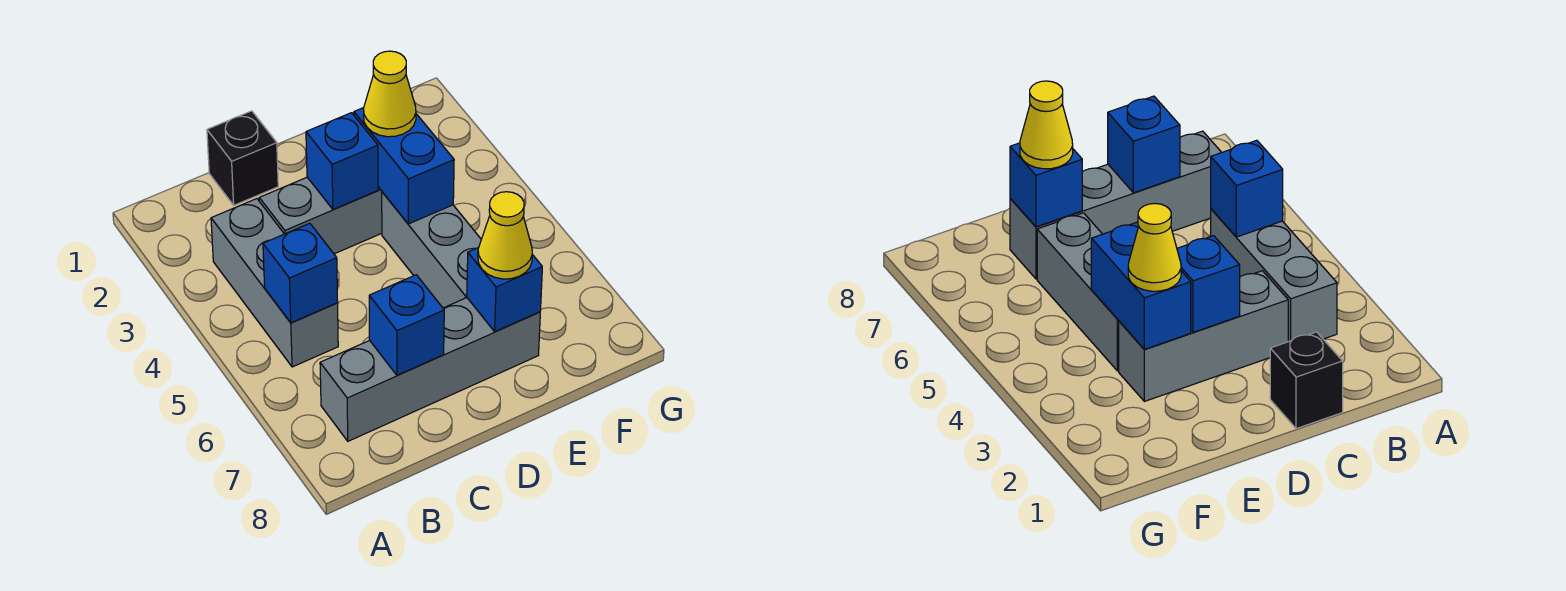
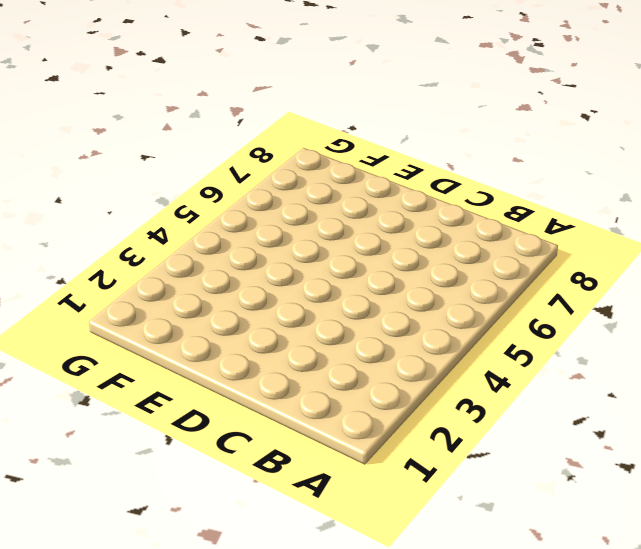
none -> grey brick B3:B5 level 1
none -> grey brick B7:E7 level 1
none -> black brick C1 level 1

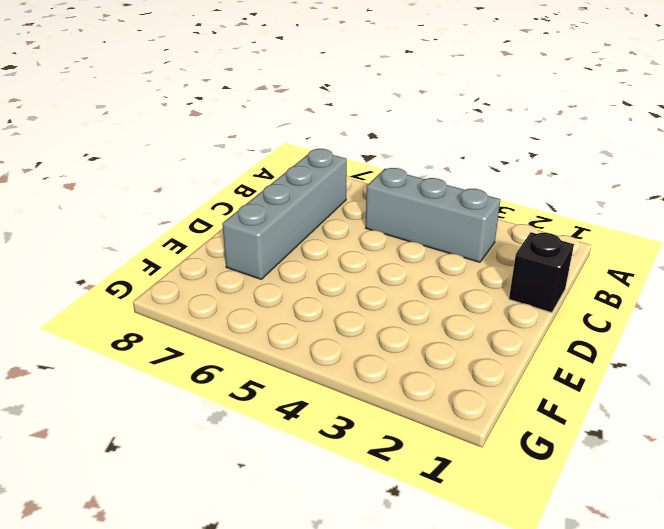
none -> grey brick C3:E3 level 1
none -> grey brick E4:E6 level 1
none -> blue brick B5 level 2

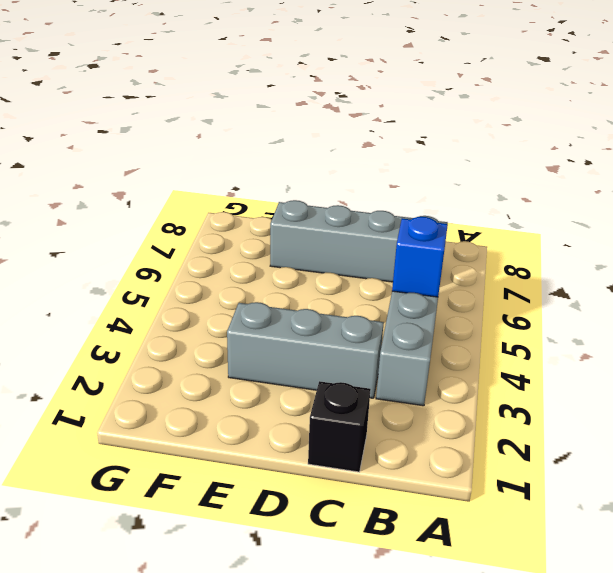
none -> grey brick E4:E6 level 1
none -> blue brick C7 level 2
none -> blue brick D3 level 2

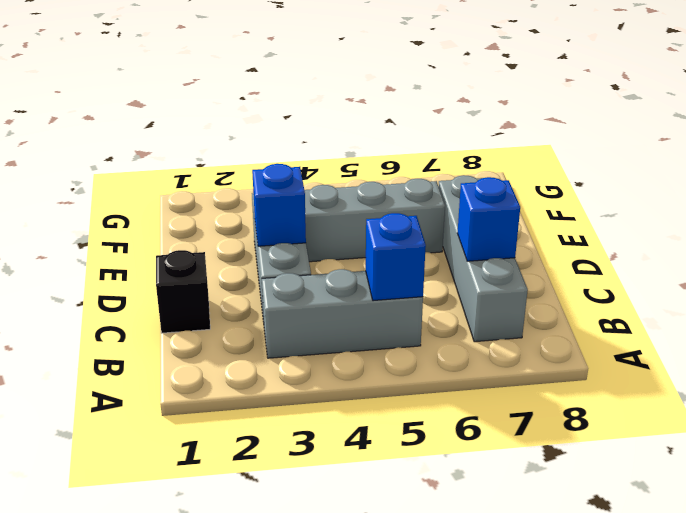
none -> blue brick E3:E4 level 2
none -> blue brick E7 level 2
none -> yellow cone E3 level 3

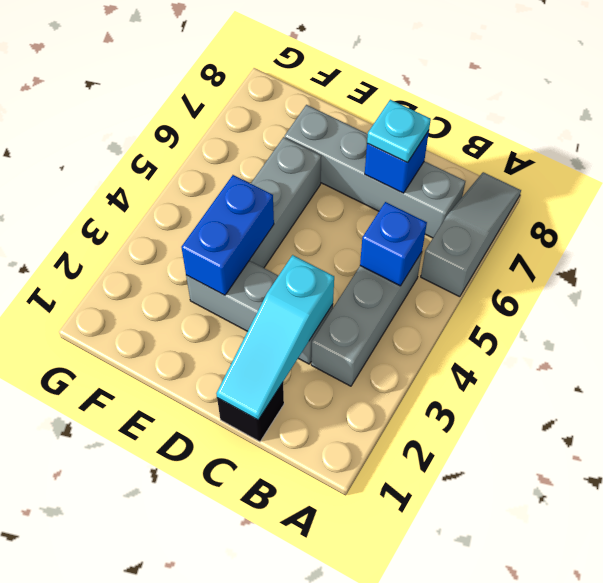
grey slope A6:A8 level 1 top 6 -> none
cyan slope C1:C3 level 2 top 3 -> none
cyan plate C7 level 3 -> none
none -> blue brick D3 level 2
none -> blue brick E7 level 2
none -> yellow cone E3 level 3

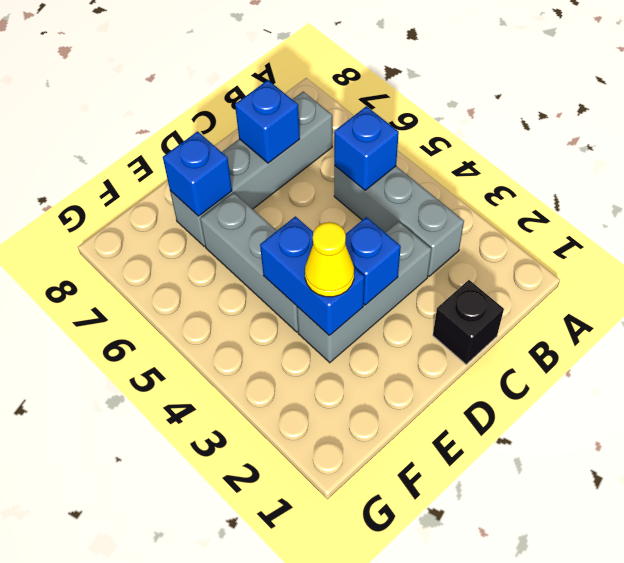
none -> yellow cone E7 level 3

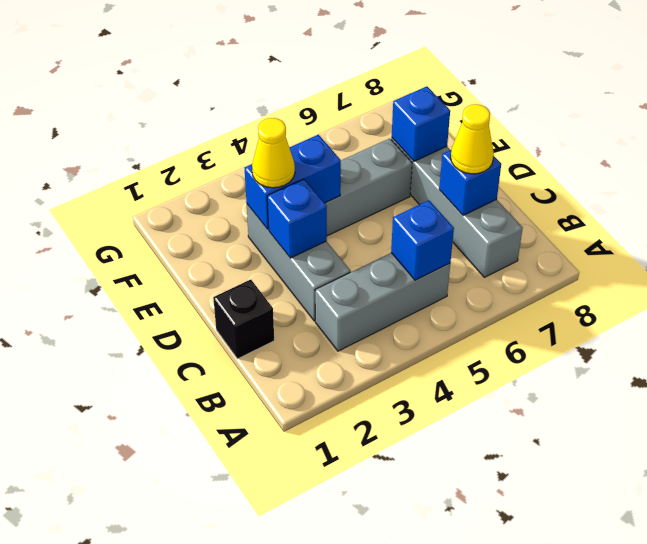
yellow cone C7 level 3 -> yellow cone E7 level 3

